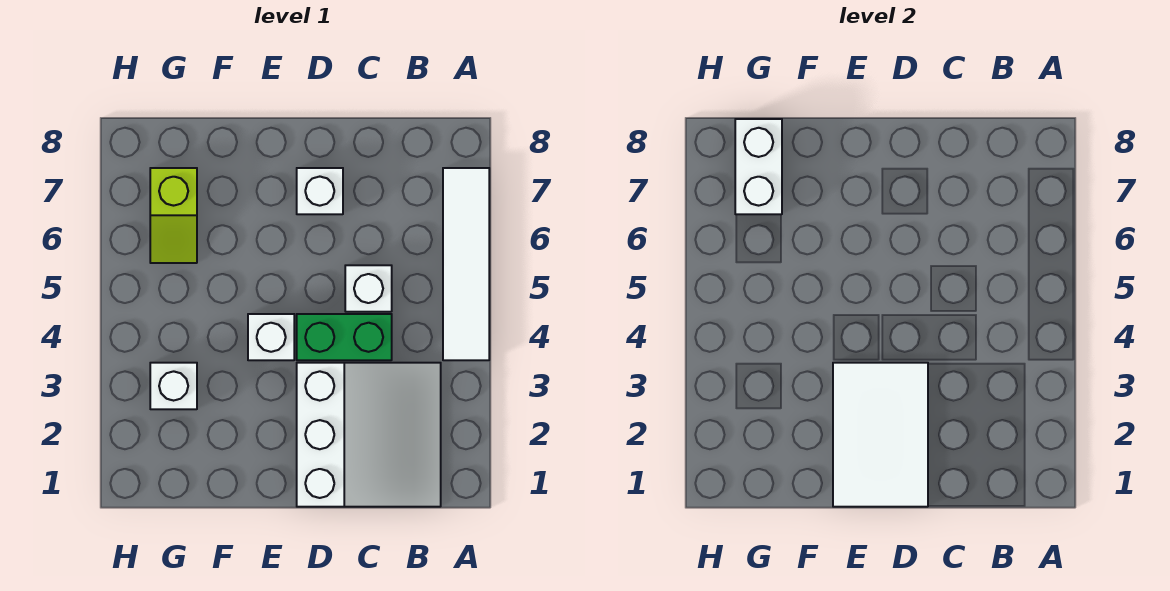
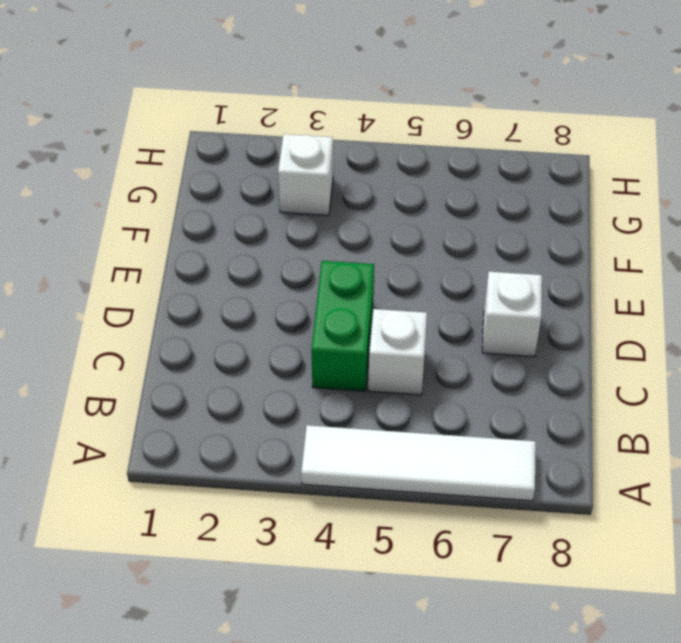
none -> white slope B1:D3 level 1 top D
none -> white brick E4 level 1

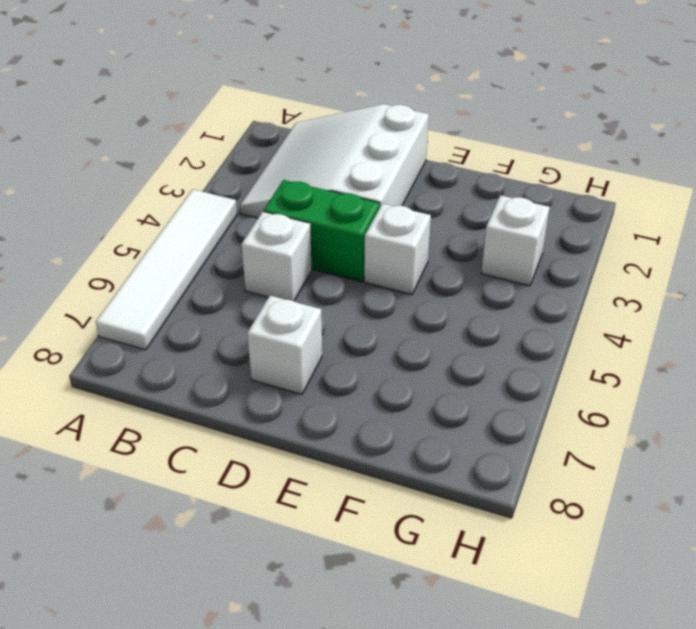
none -> lime slope G6:G7 level 1 top 7
none -> white tile D1:E3 level 2

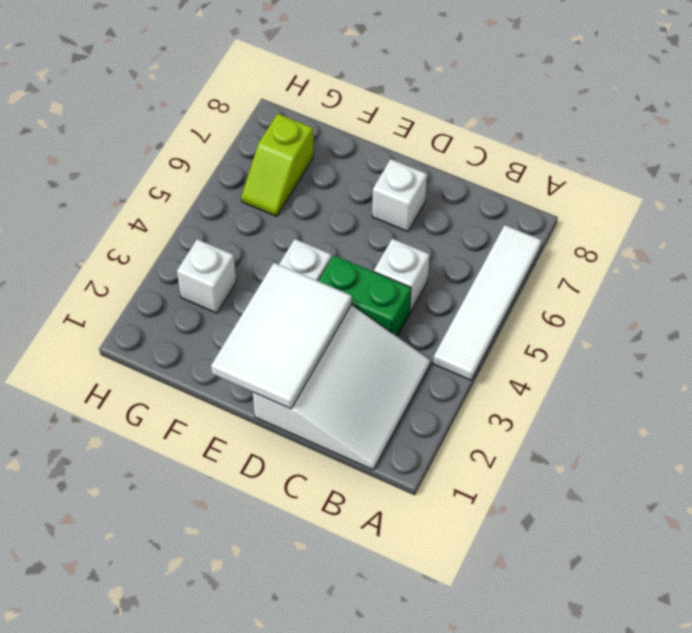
none -> white brick G7:G8 level 2

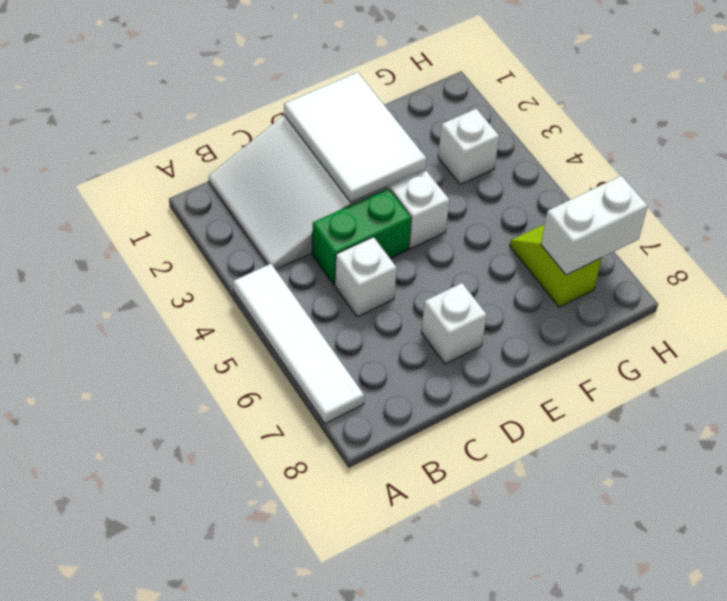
white brick G7:H7 level 2 -> white brick G7:G8 level 2

